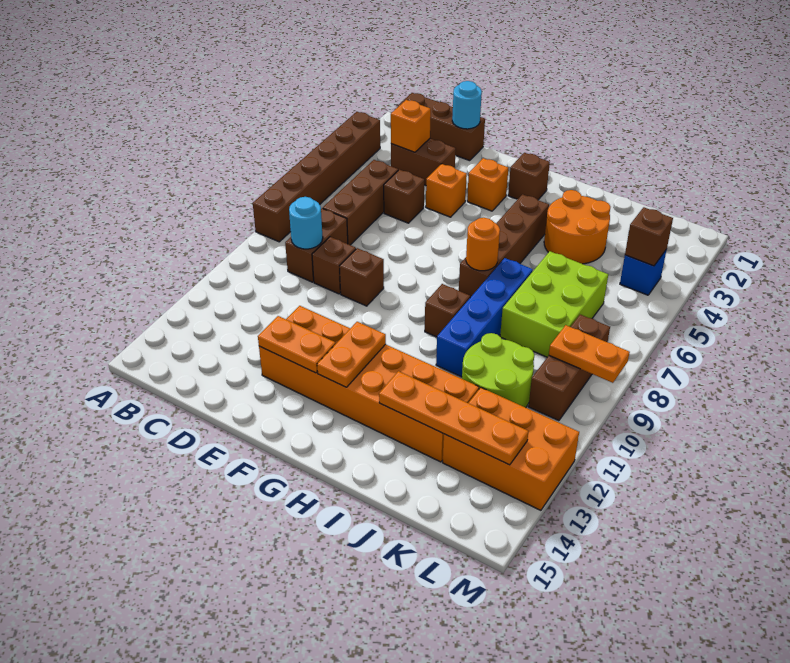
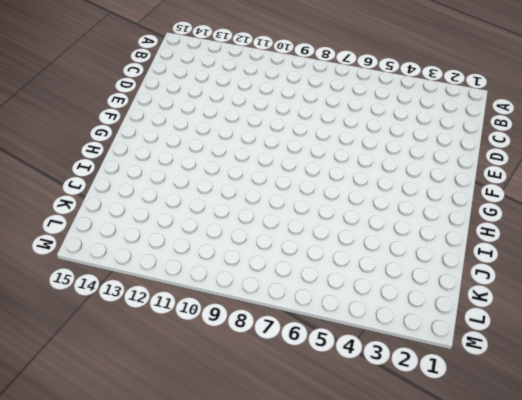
none -> brown brick A3:A8 level 1
none -> brown brick B1:D1 level 1
none -> brown brick C3:D3 level 1
none -> brown brick C5:C7 level 1

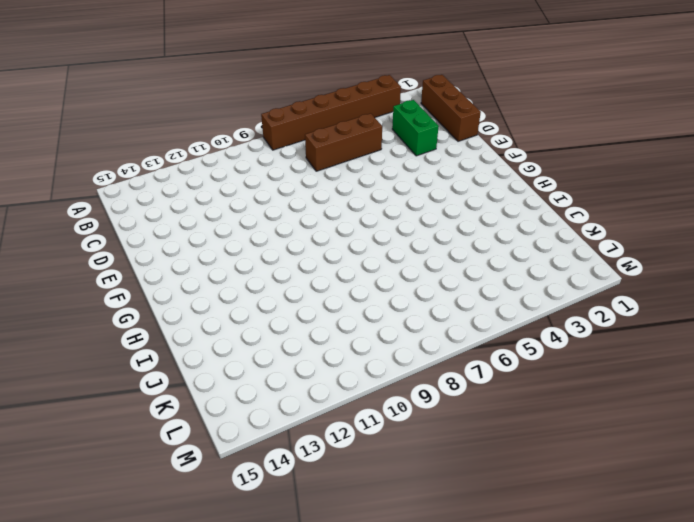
green brick C3:D3 level 1 -> brown brick C3:D3 level 1
none -> brown brick C8:C9 level 1
none -> brown brick D5 level 1
none -> brown brick D9 level 1
none -> orange brick E4 level 1

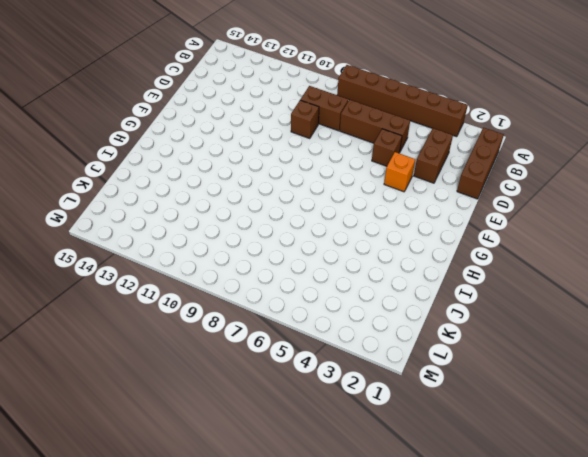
none -> brown brick E9 level 1
none -> orange brick E12:J13 level 1
none -> orange brick F3 level 1
none -> brown brick G2 level 1

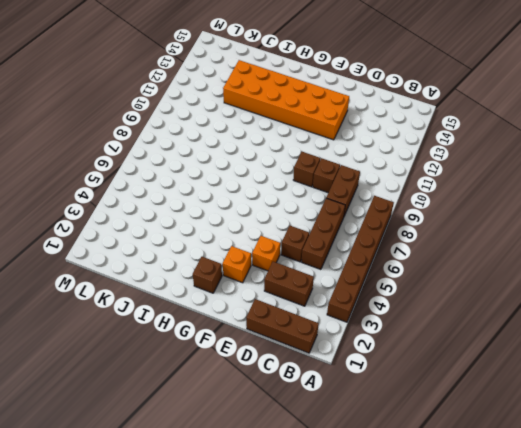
none -> brown brick H4:H7 level 1
none -> brown brick H9 level 1
none -> orange round brick I3:J4 level 1
none -> blue brick I7:I10 level 1

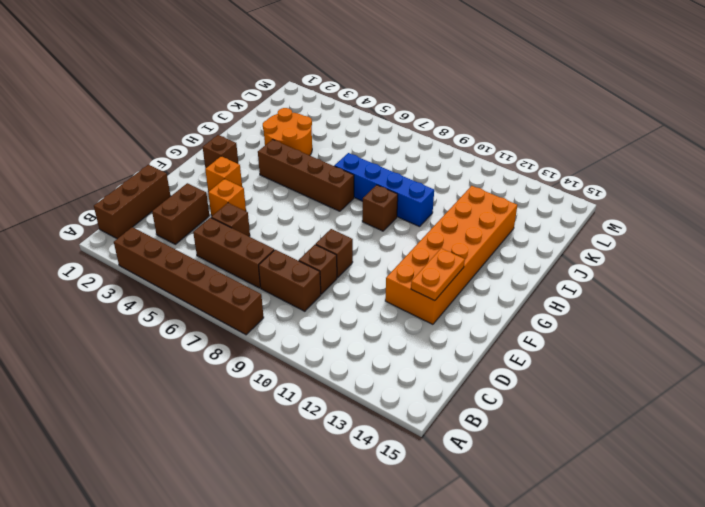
none -> lime brick J6:K8 level 1
none -> lime round brick J10:K11 level 1
none -> orange brick K12:M13 level 1
none -> blue brick L4 level 1

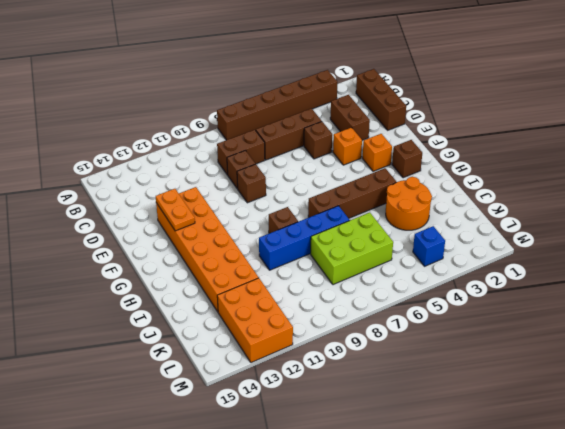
none -> lime round brick J10:K11 level 1
none -> brown brick L8:L10 level 1
none -> orange brick C3 level 2
none -> cyan round brick C9 level 2

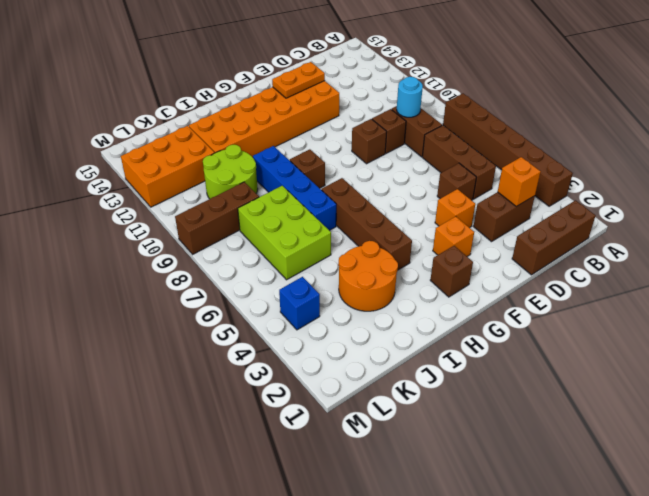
brown brick K9:M9 level 1 -> brown brick L8:L10 level 1
none -> cyan round brick D1 level 2
none -> orange plate G12:G13 level 2
none -> orange round brick H7 level 2
none -> orange plate I13:L13 level 2

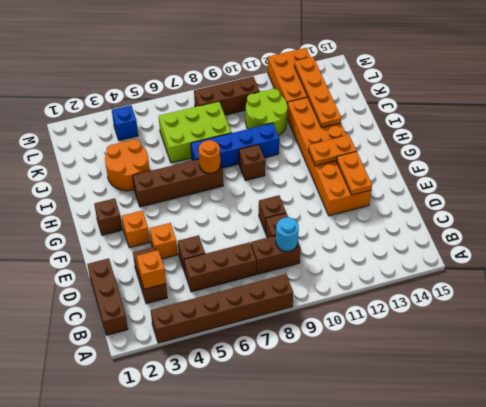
none -> cyan round brick D1 level 2
none -> brown brick L4 level 2
none -> orange plate L9:M9 level 2

